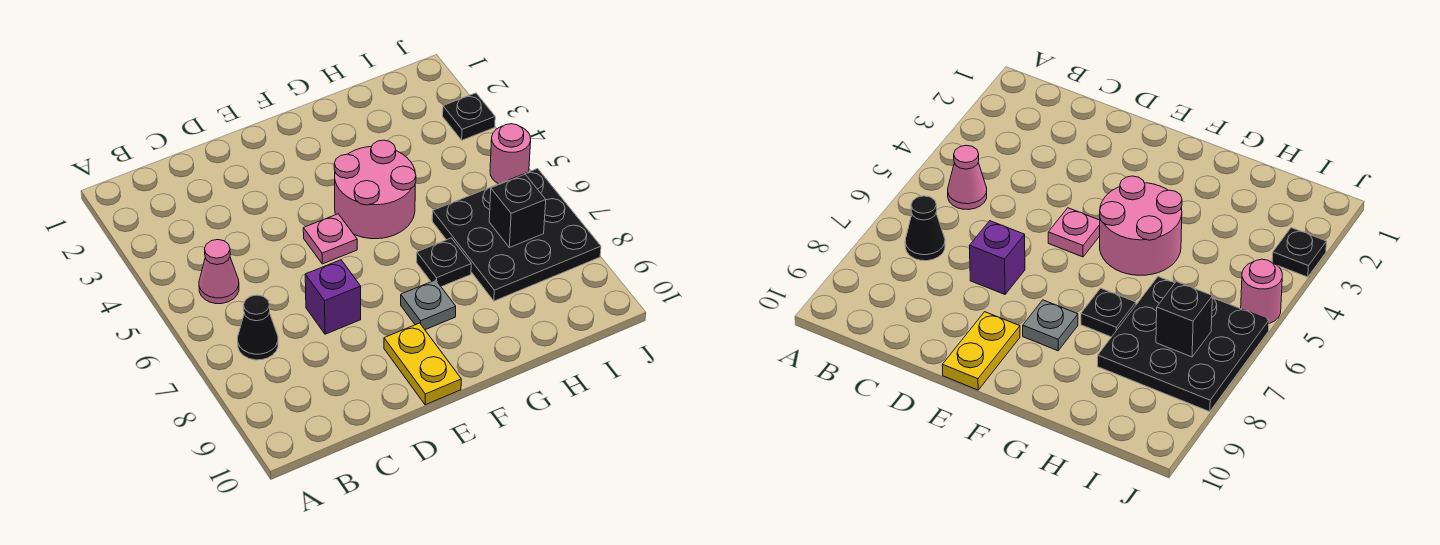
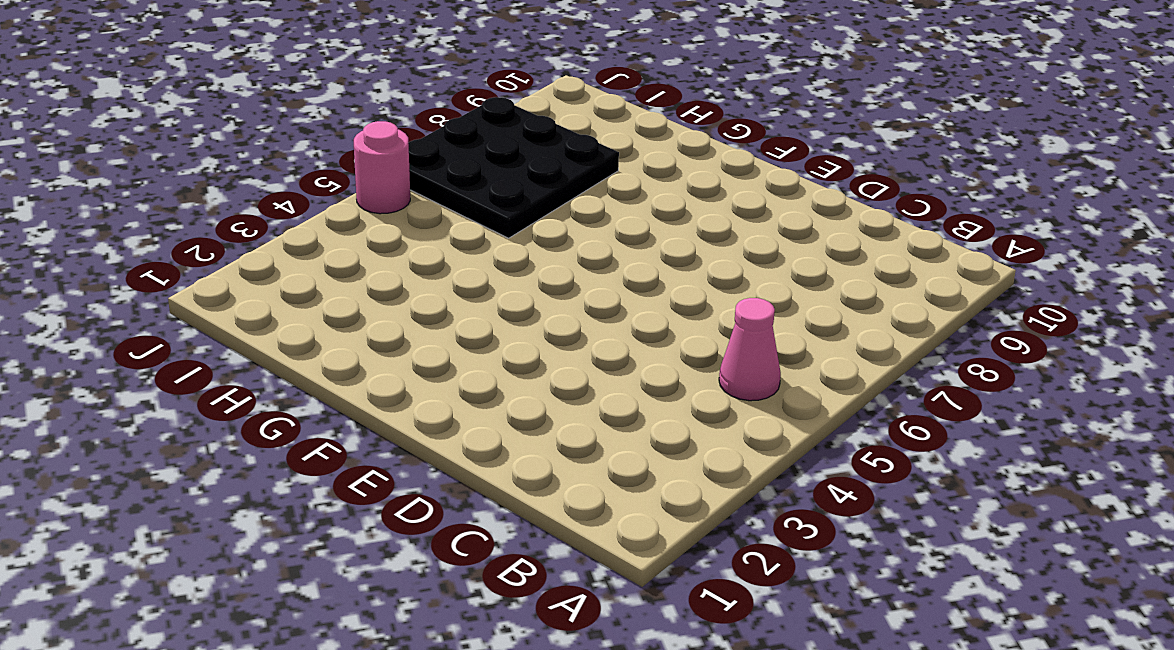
none -> black cone B7 level 1
none -> purple brick D7 level 1
none -> pink plate E5 level 1

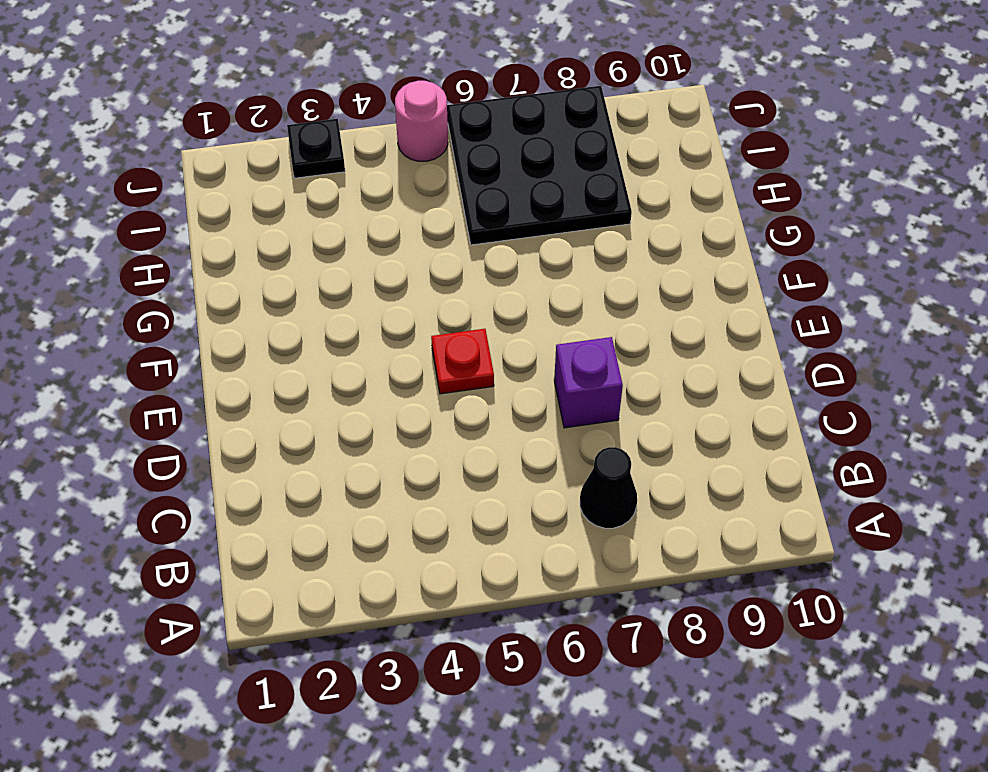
red plate E5 level 1 -> pink plate E5 level 1
none -> pink cone B5 level 1
none -> yellow plate E9:E10 level 1
none -> pink round brick F4:G5 level 1

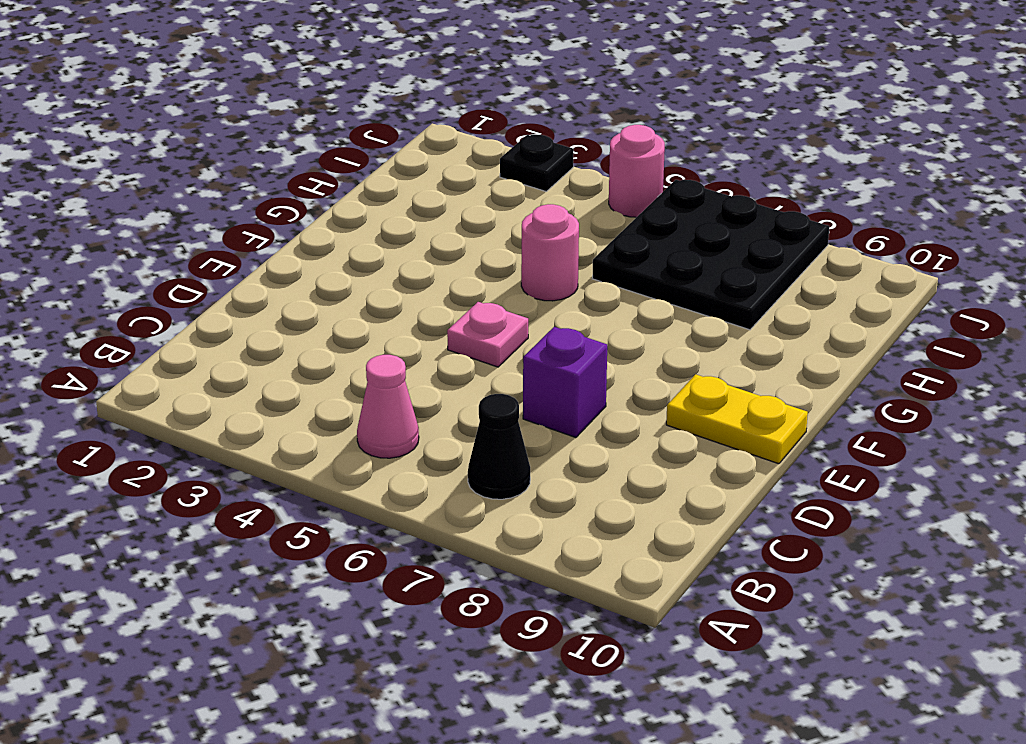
pink round brick G5 level 1 -> pink round brick F4:G5 level 1
none -> grey plate F8 level 1
none -> black plate G7 level 1
none -> black brick I7 level 2

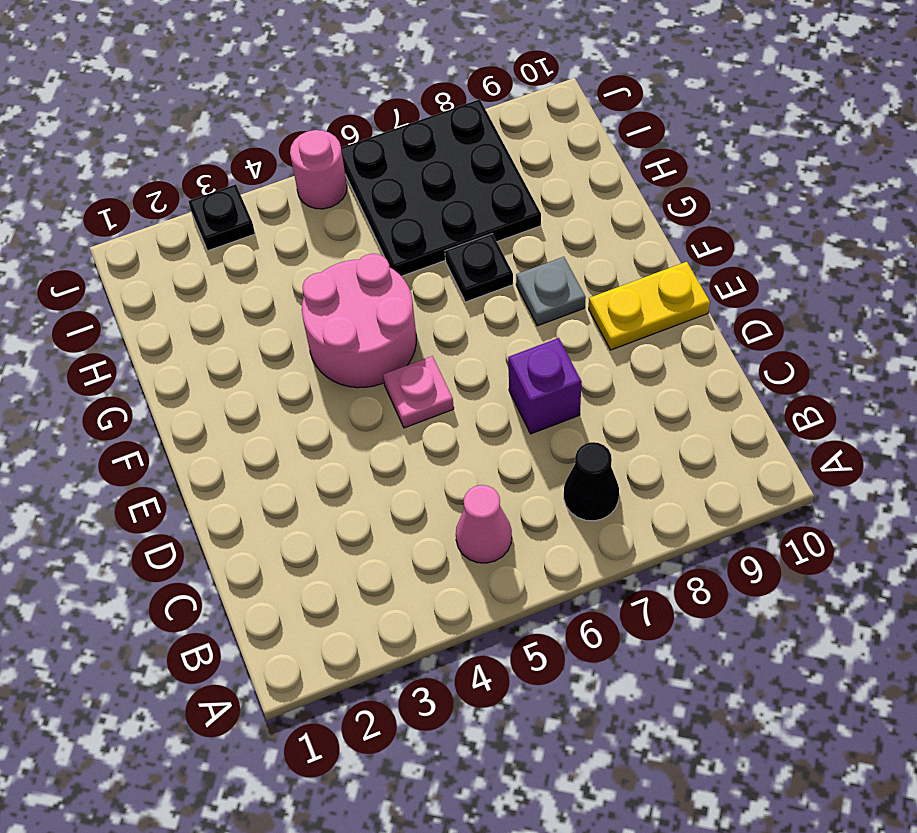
none -> black brick I7 level 2

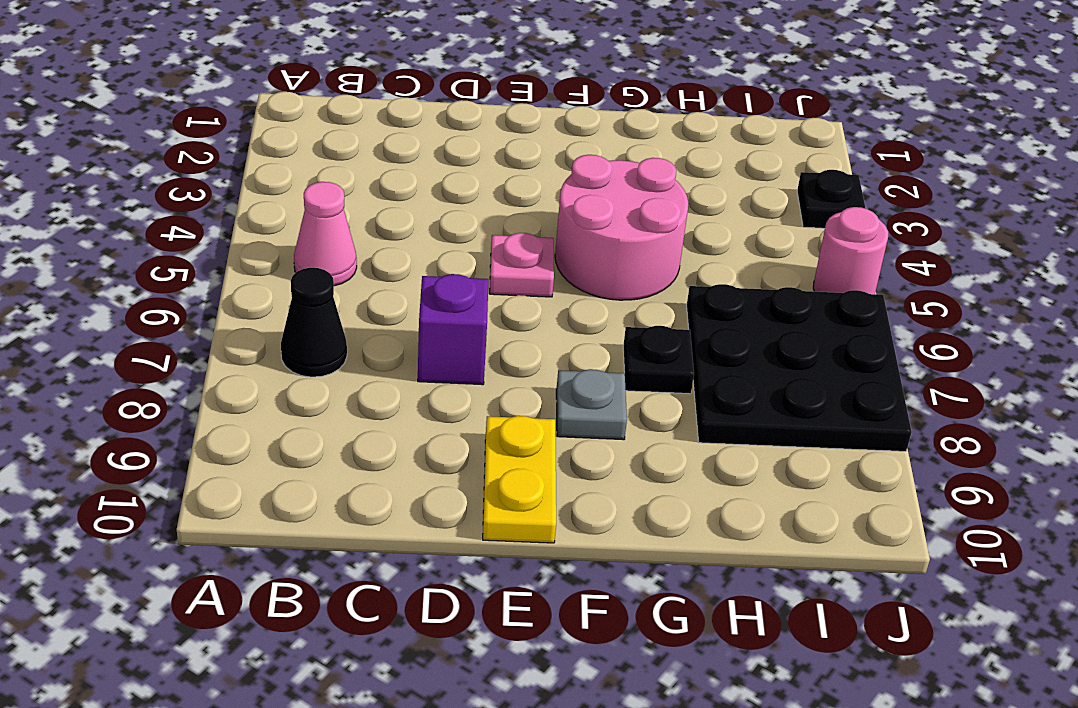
none -> black brick I7 level 2

